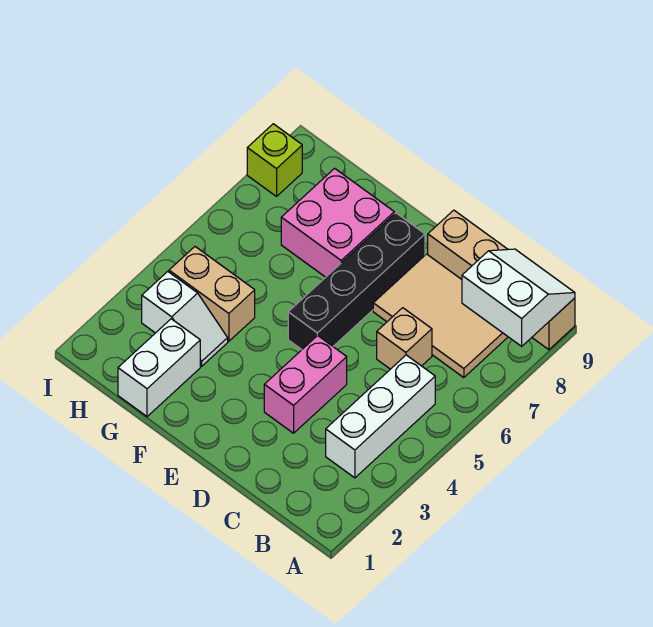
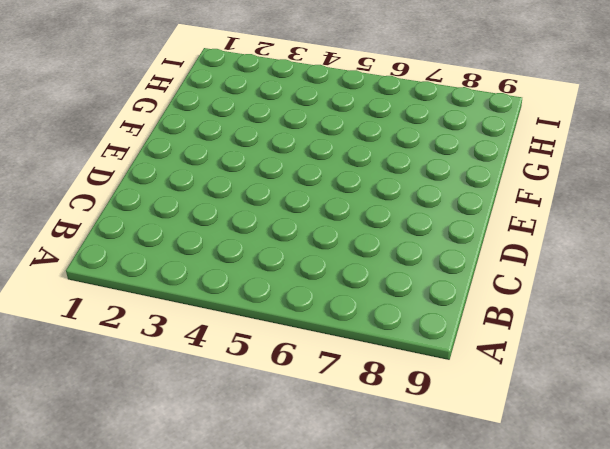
none -> tan brick A9:D9 level 1
none -> white brick B3:B5 level 1
none -> tan tile B7:D8 level 1

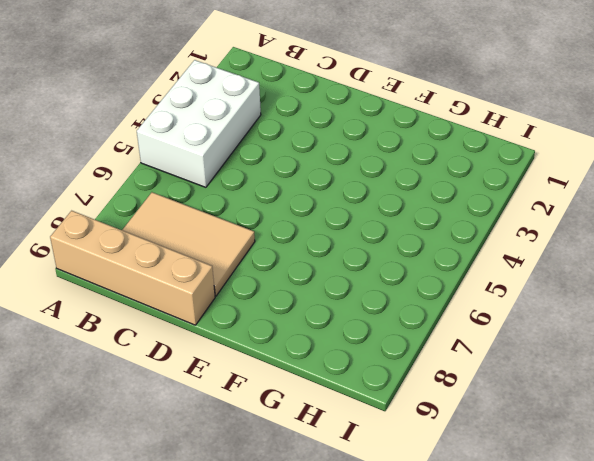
white brick A3:B5 level 1 -> white brick B3:B5 level 1
none -> tan brick C6 level 1
none -> pink brick D3:D4 level 1
none -> black brick E5:E8 level 1

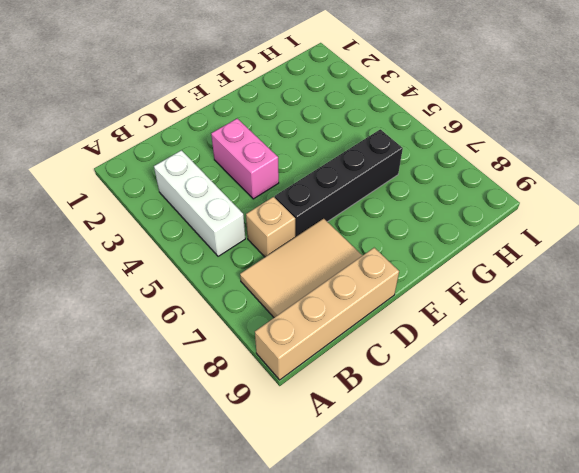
black brick D6:G6 level 1 -> black brick E5:E8 level 1
none -> pink brick F7:G8 level 1
none -> white brick G1:G2 level 1
none -> white slope G3:H3 level 1 top H

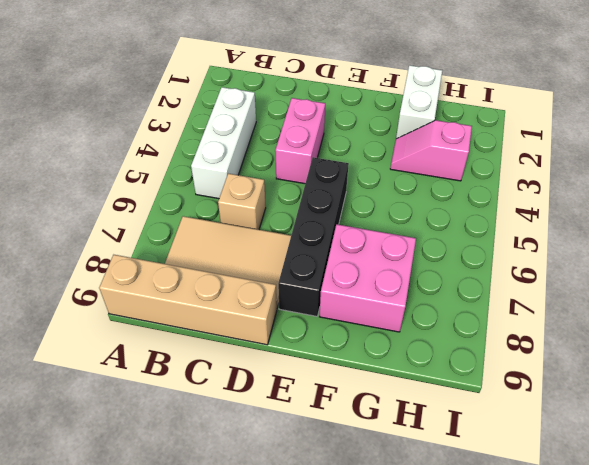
pink slope G3:H3 level 1 top H -> white slope G3:H3 level 1 top H
none -> tan brick G4:H4 level 1
none -> lime brick I8 level 1
none -> white slope A8:B9 level 2 top 8

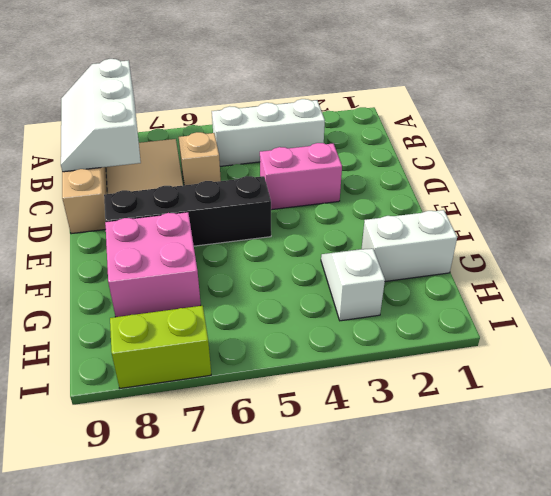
white slope A8:C9 level 2 top 8 -> white slope A8:B9 level 2 top 8
lime brick I7:I8 level 1 -> lime brick I8 level 1
none -> tan brick G4:H4 level 1

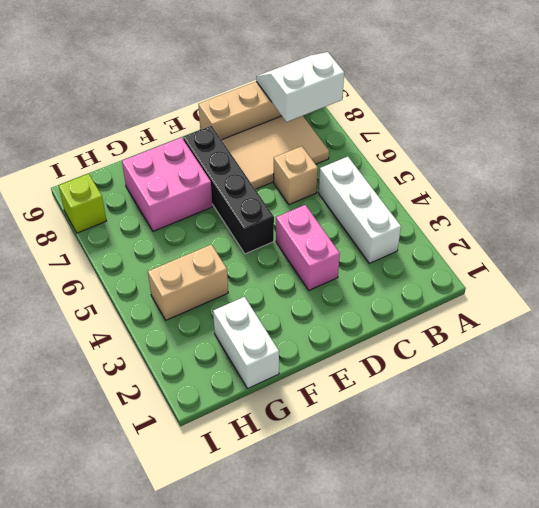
none -> white slope G3:H3 level 1 top H

